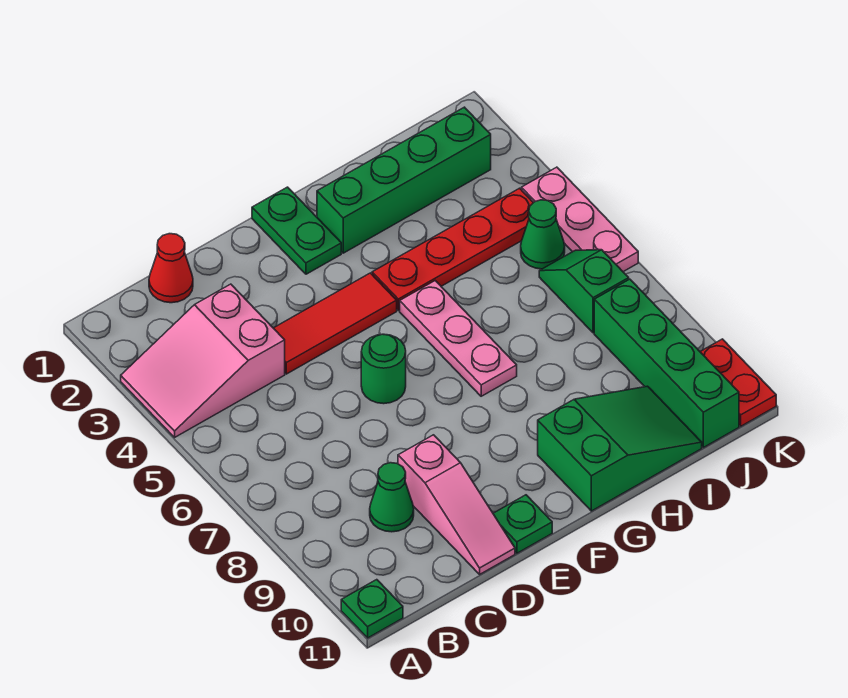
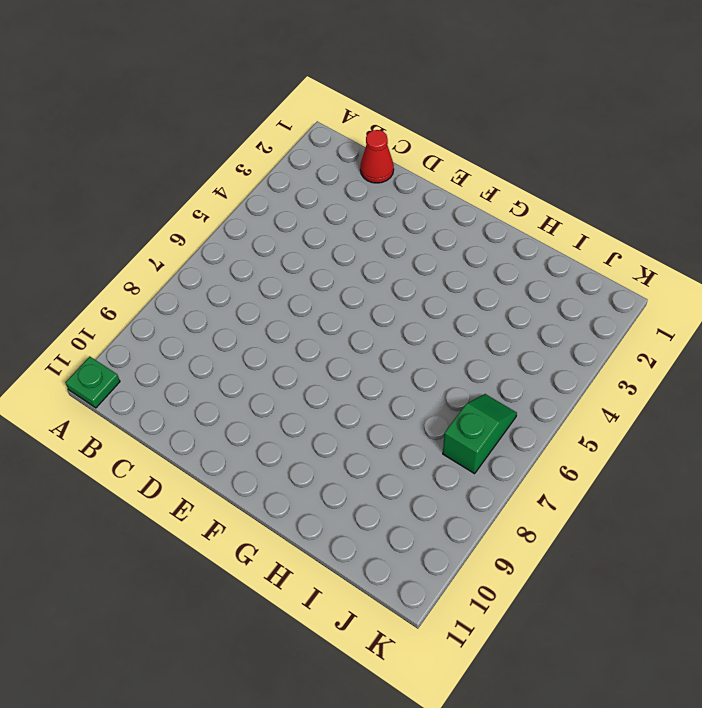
none -> pink slope A3:C4 level 1 top C
none -> green cone C9 level 1
none -> red tile D4:F4 level 1

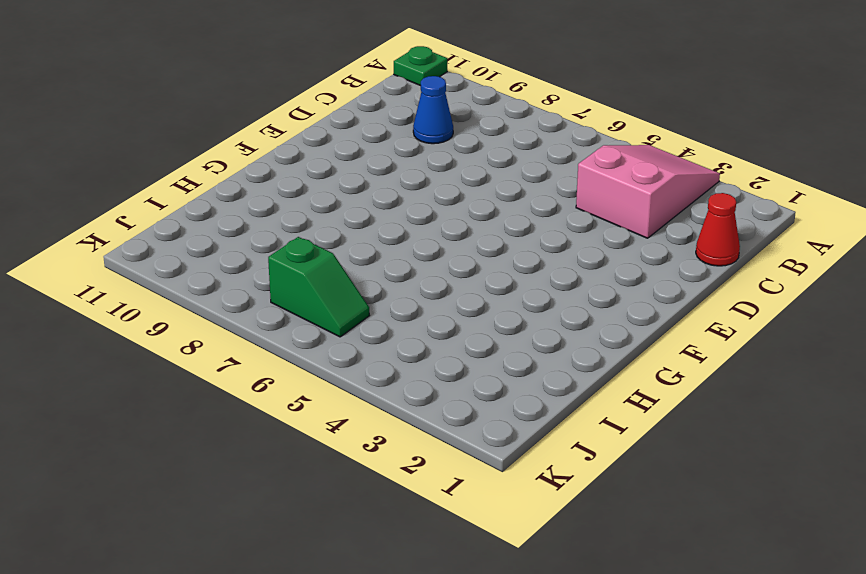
blue cone C9 level 1 -> green cone C9 level 1
none -> red tile D4:F4 level 1
none -> pink slope D9:D11 level 1 top 9
none -> green round brick E6 level 1

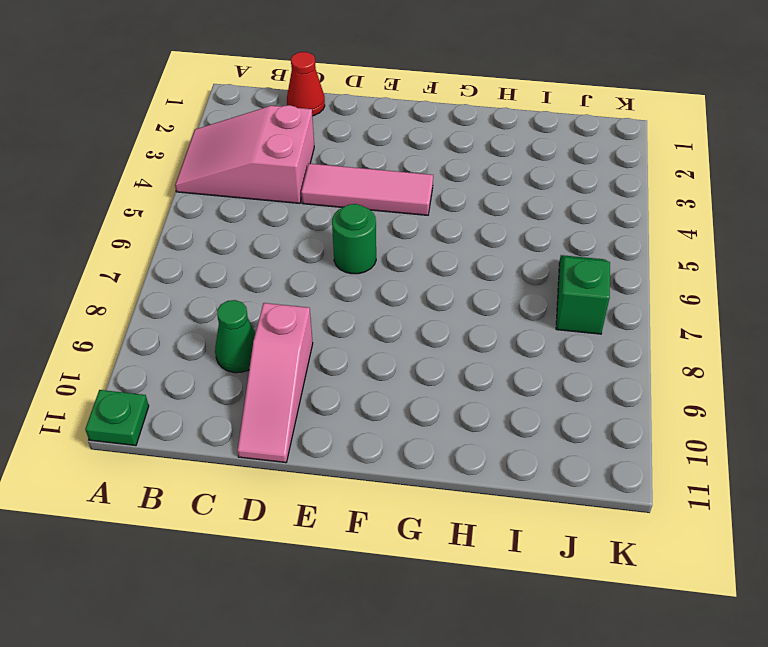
pink tile D4:F4 level 1 -> red tile D4:F4 level 1
none -> green plate E11 level 1
none -> green plate F1:F2 level 1
none -> green brick G2:J2 level 1

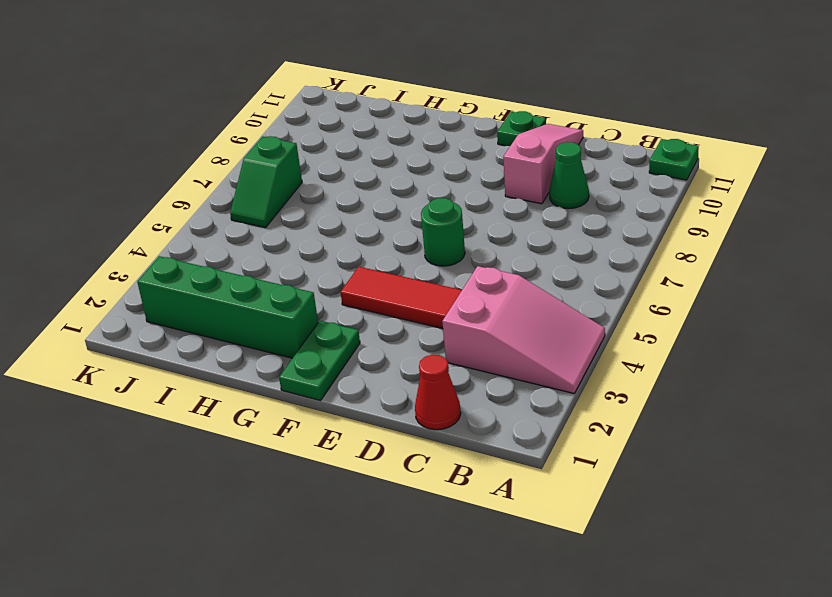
none -> red plate G4:J4 level 1
none -> pink plate G5:G7 level 1
none -> green slope G10:I11 level 1 top G

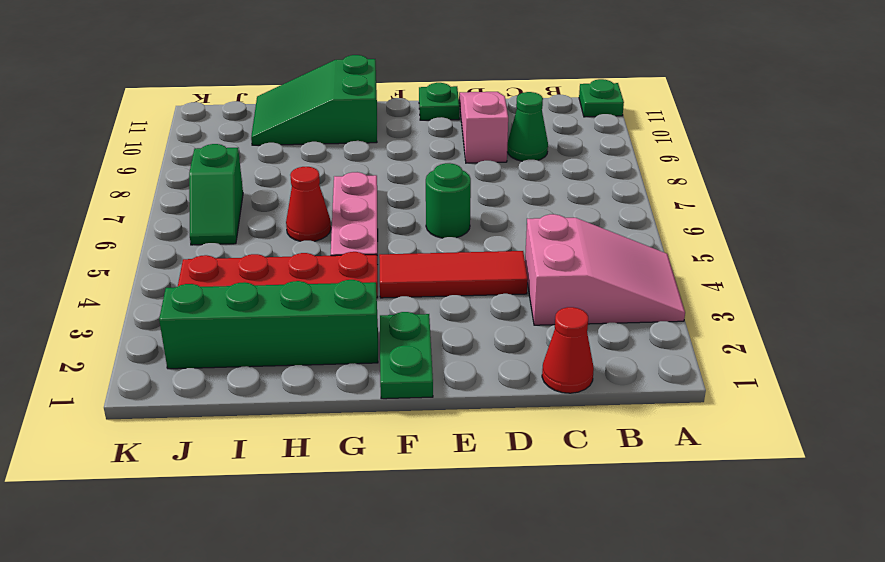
red cone H6 level 1 -> none
none -> green cone J5 level 1
none -> green brick J8:J11 level 1
none -> pink plate K4:K6 level 1

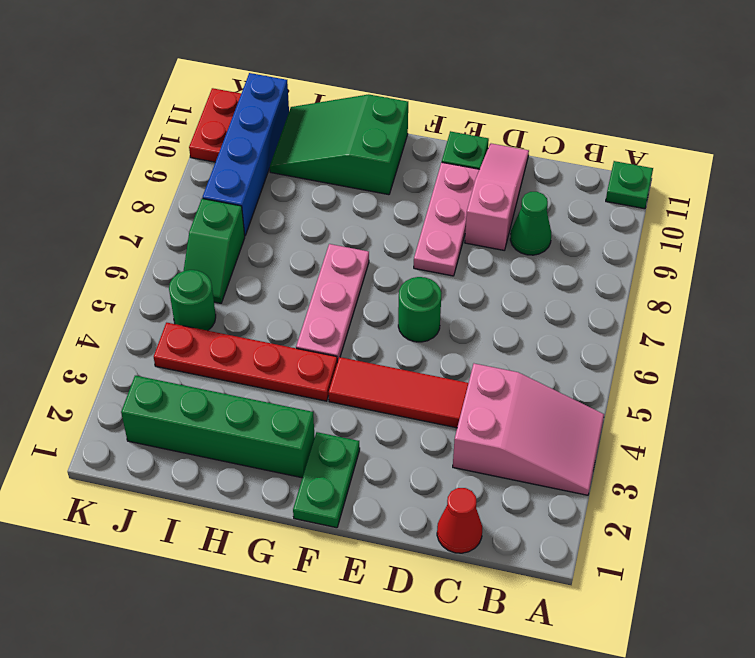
pink plate E8:E10 level 1 -> pink plate K4:K6 level 1
green round brick J5 level 1 -> green cone J5 level 1
blue brick J8:J11 level 1 -> green brick J8:J11 level 1

